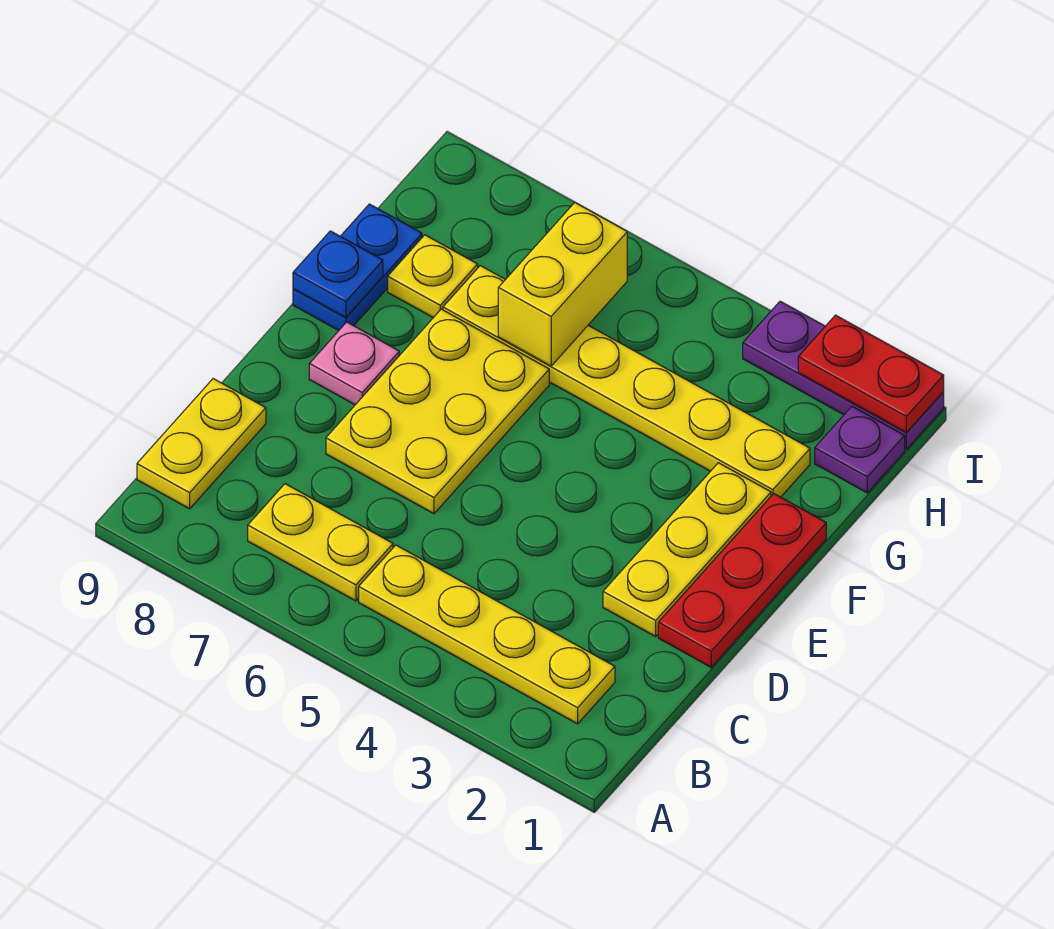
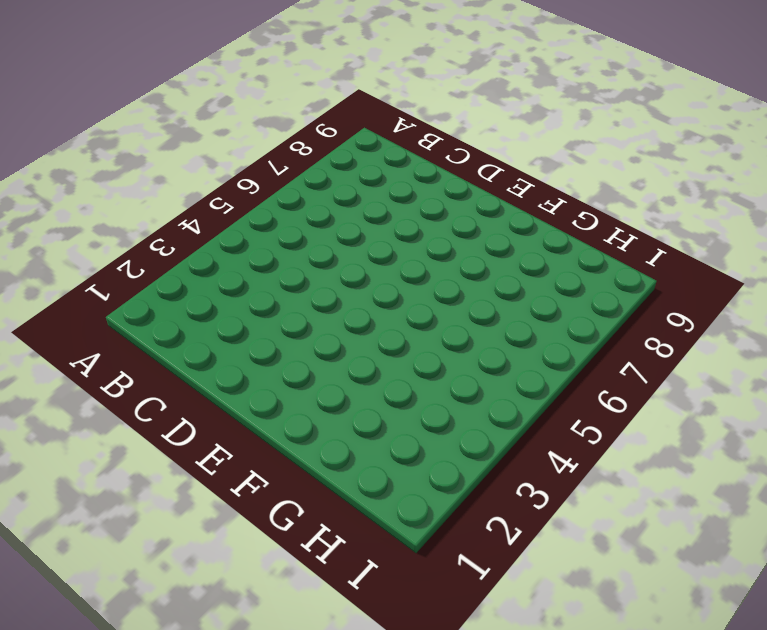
none -> yellow plate B2:B5 level 1
none -> yellow plate B6:B7 level 1
none -> yellow plate B9:C9 level 1

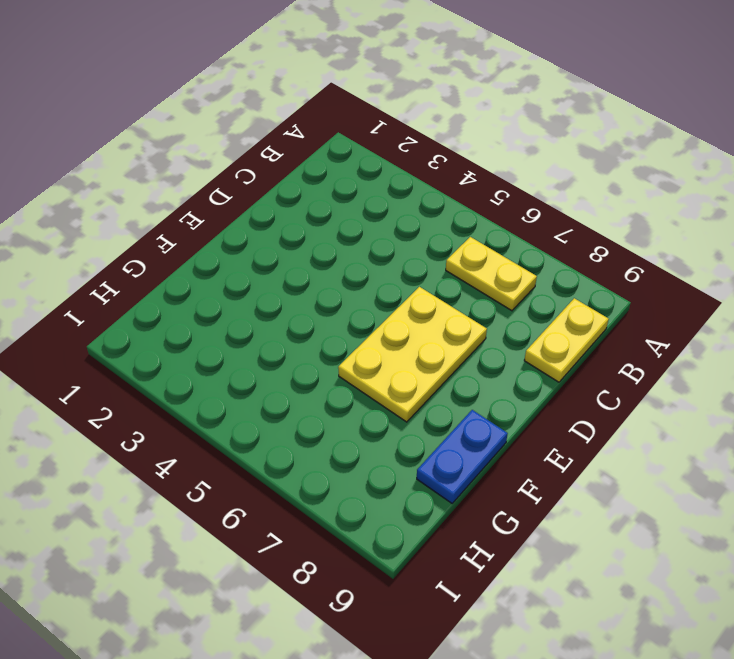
none -> yellow plate B2:B5 level 1
none -> red plate D1:F1 level 1
none -> yellow plate D2:F2 level 1

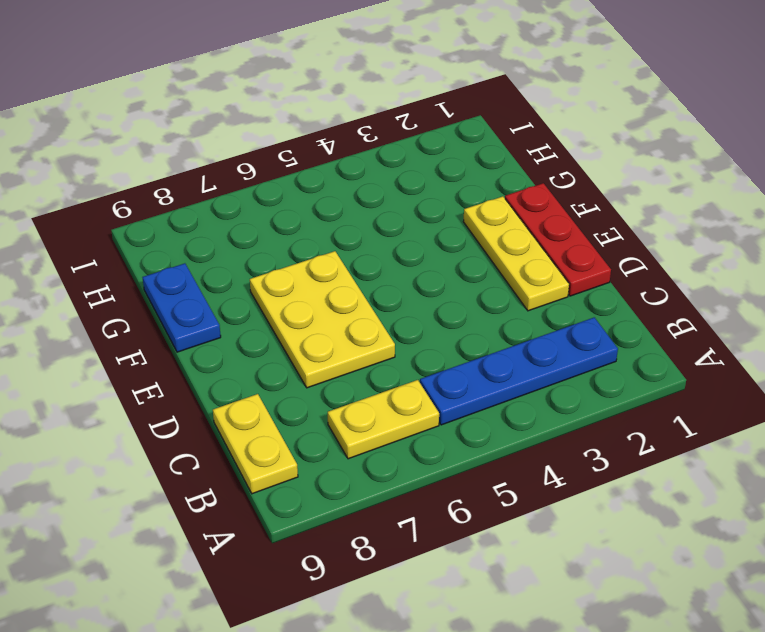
blue plate B2:B5 level 1 -> yellow plate B2:B5 level 1
none -> pink plate E8 level 1
none -> yellow plate G2:G7 level 1
none -> yellow plate G8 level 1

